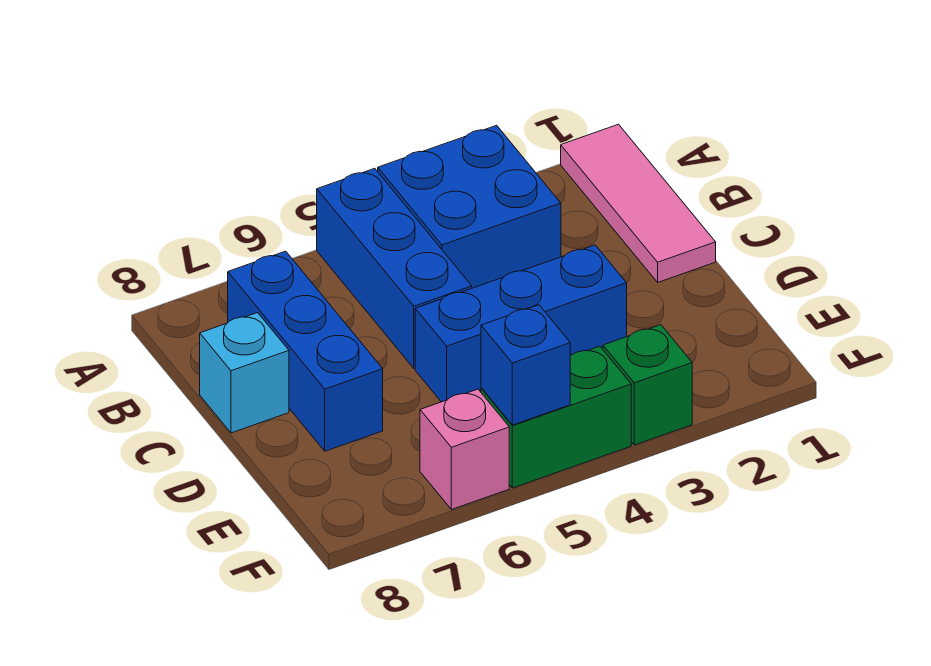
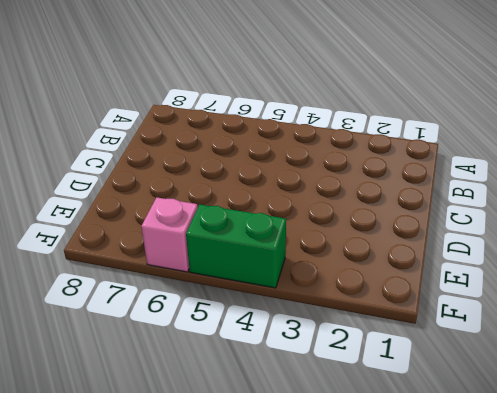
none -> pink tile A1:C1 level 1
none -> blue brick A3:B4 level 1

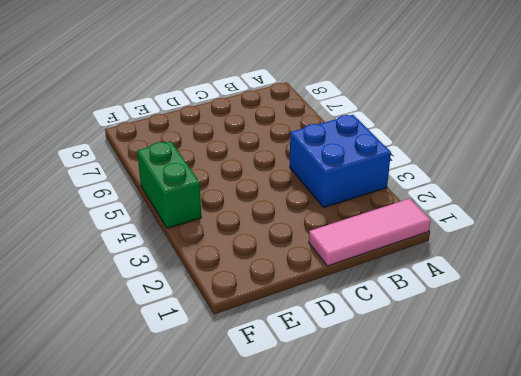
none -> blue brick A5:C5 level 1
none -> blue brick B7:D7 level 1

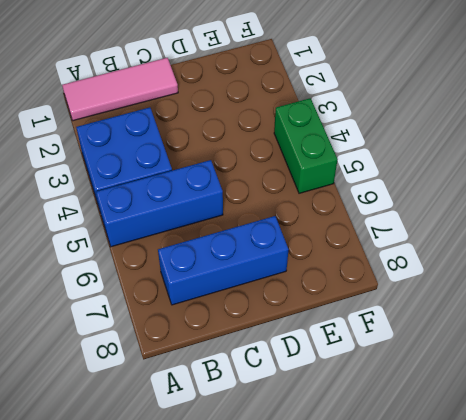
none -> cyan brick C8 level 1
none -> blue brick D3:D5 level 1

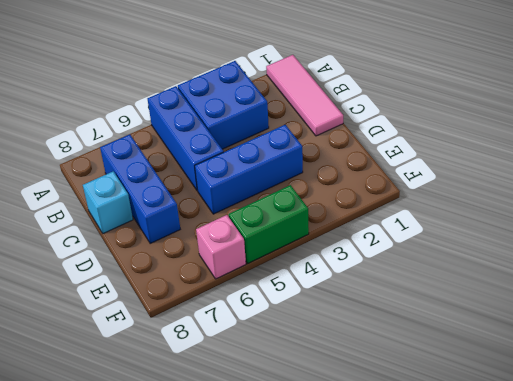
none -> green brick F3 level 1
none -> blue brick F5 level 2

